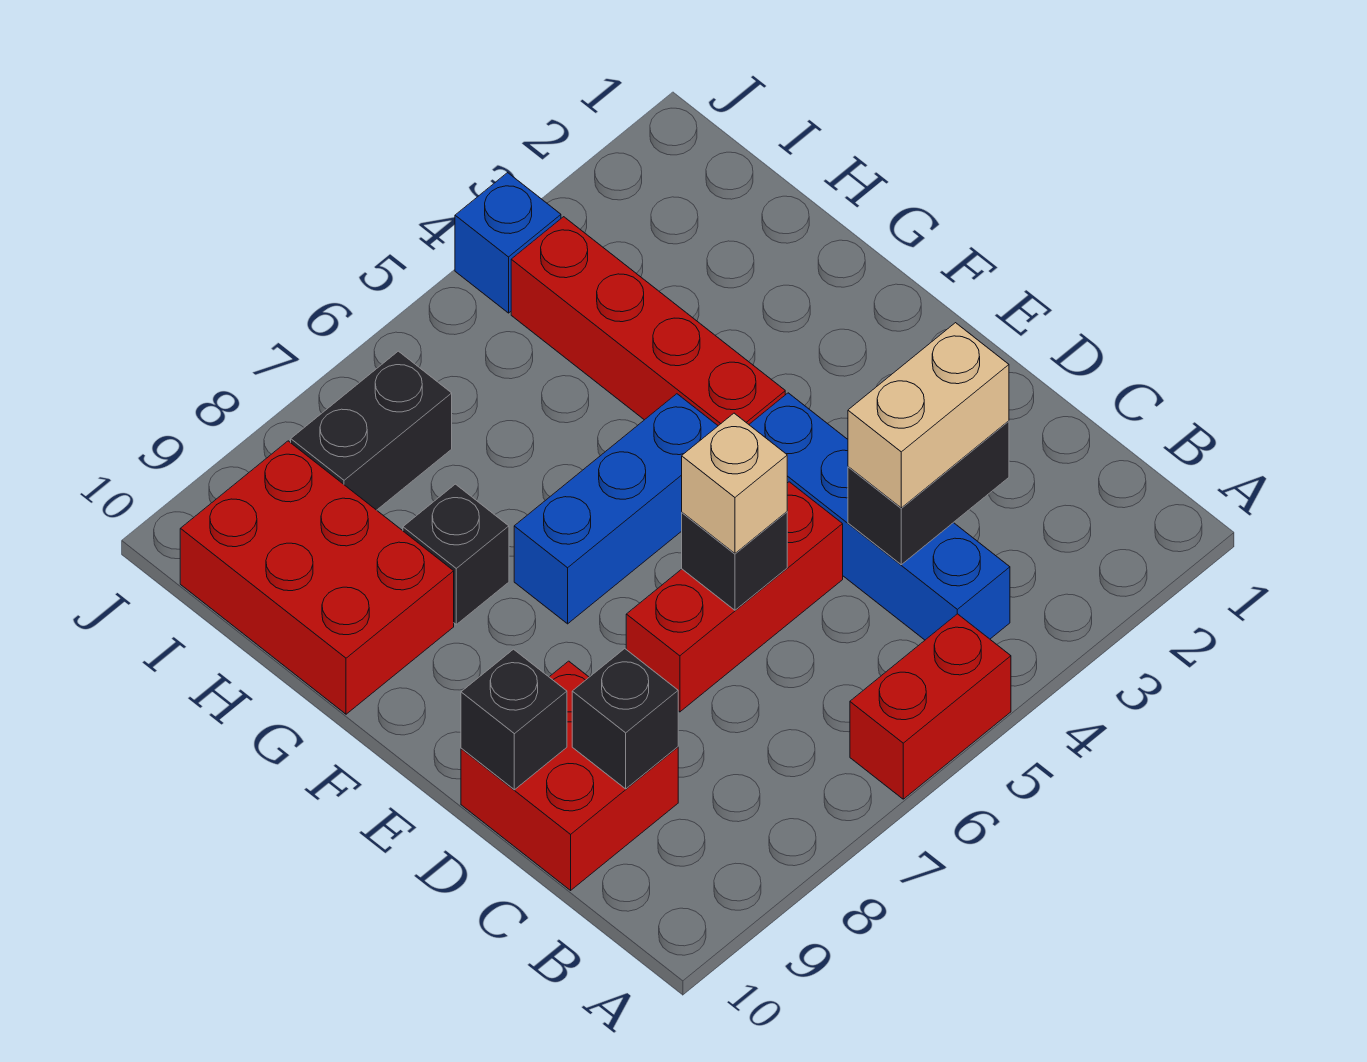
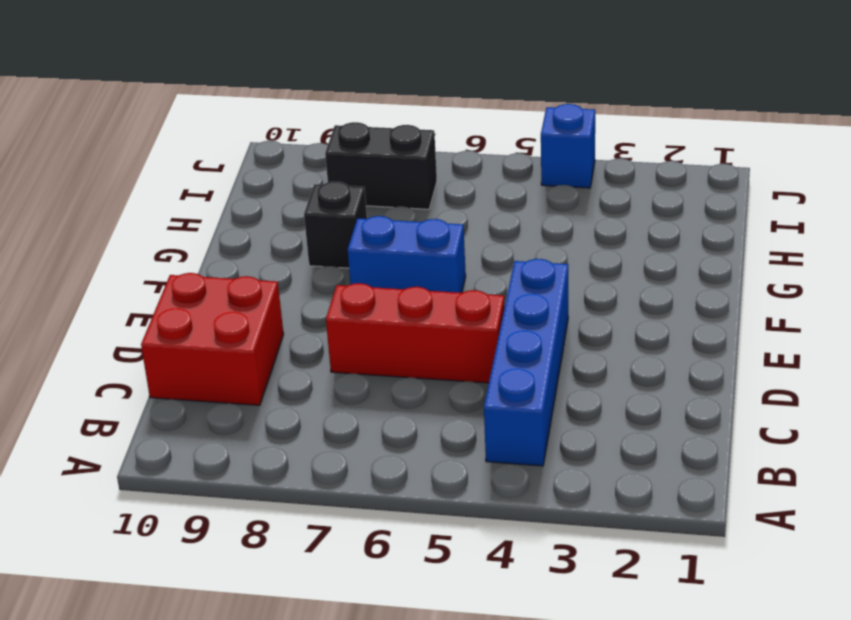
blue brick F6:F7 level 1 -> blue brick F5:F7 level 1
none -> red brick A5:A6 level 1
none -> red brick F4:I4 level 1
none -> red brick G9:I10 level 1

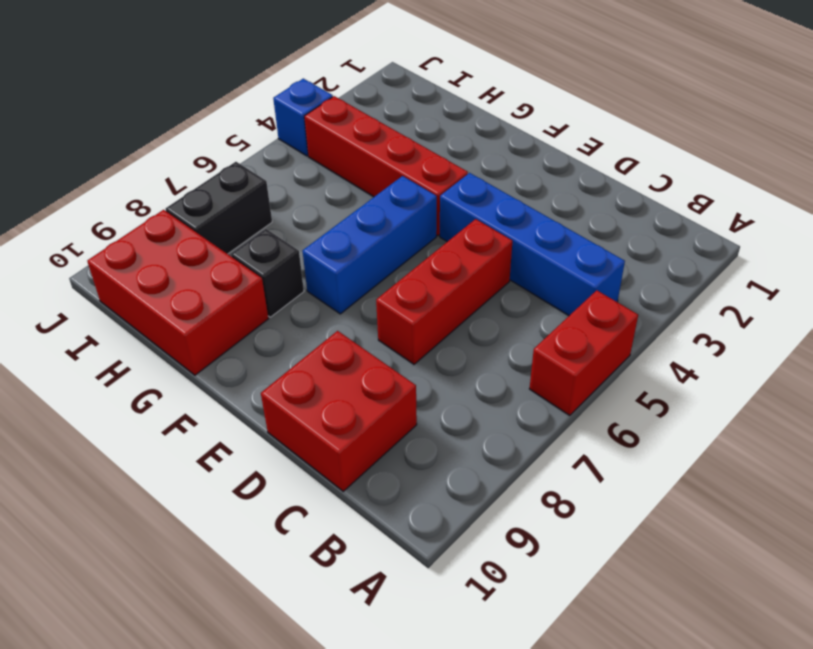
none -> black brick C3:C4 level 2
none -> black brick C9 level 2
none -> black brick D6 level 2

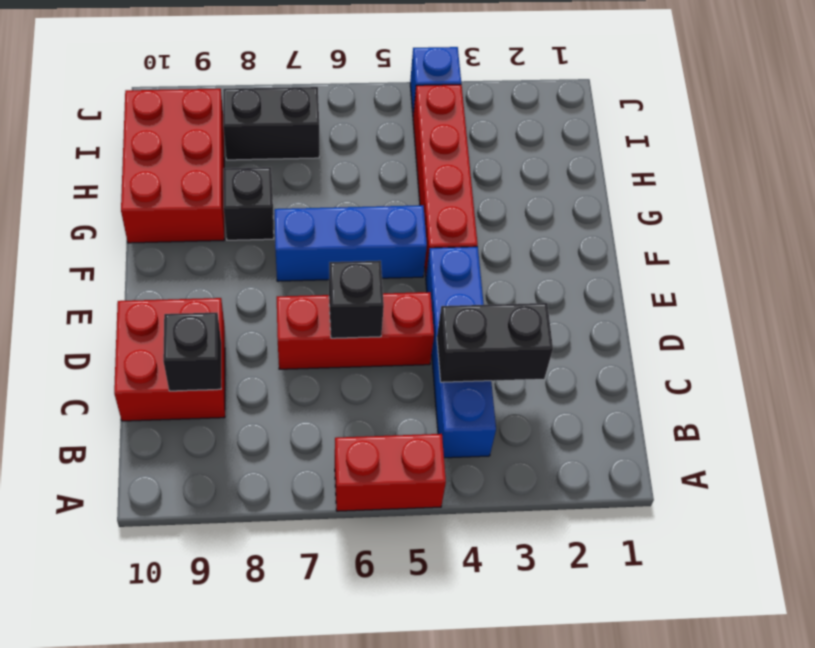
none -> black brick D10 level 2
none -> tan brick C3:C4 level 3
none -> tan brick D6 level 3

